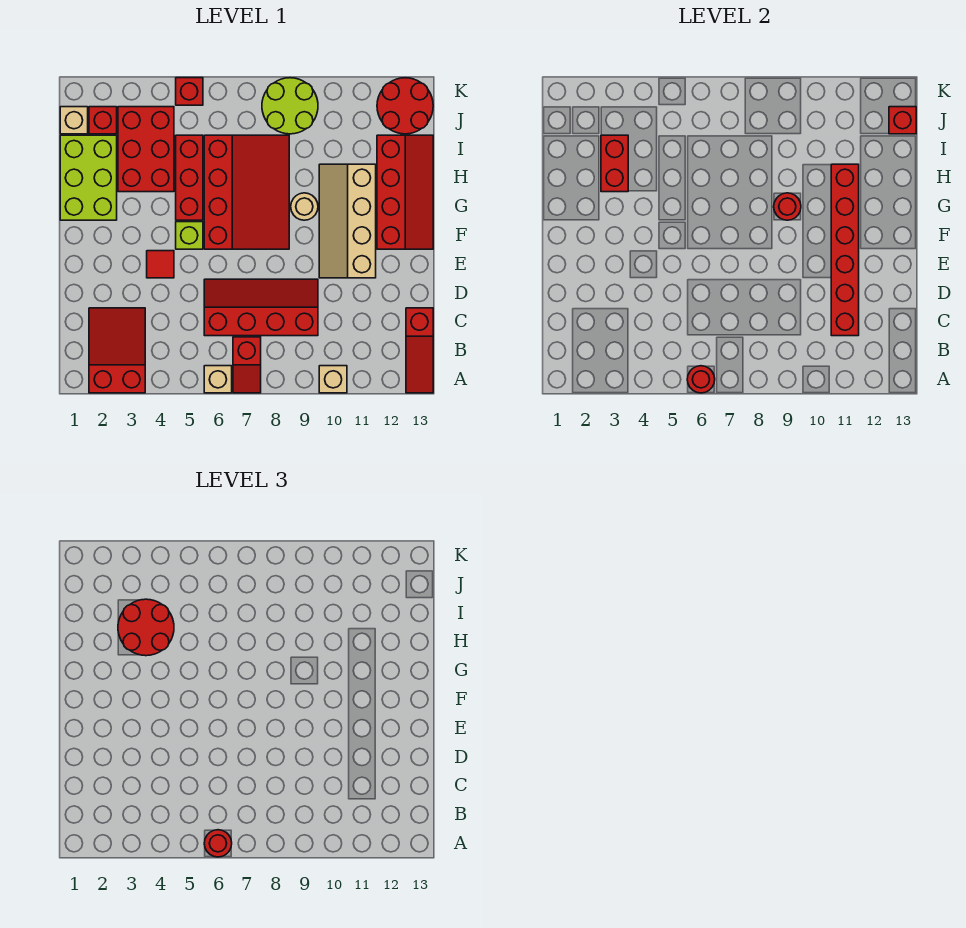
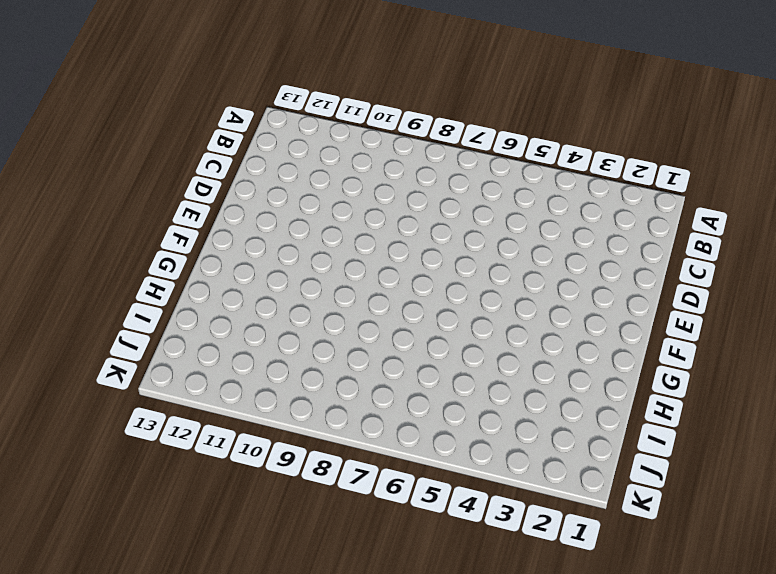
none -> red slope A2:C3 level 1 top A
none -> tan brick A6 level 1
none -> red slope A7:B7 level 1 top B

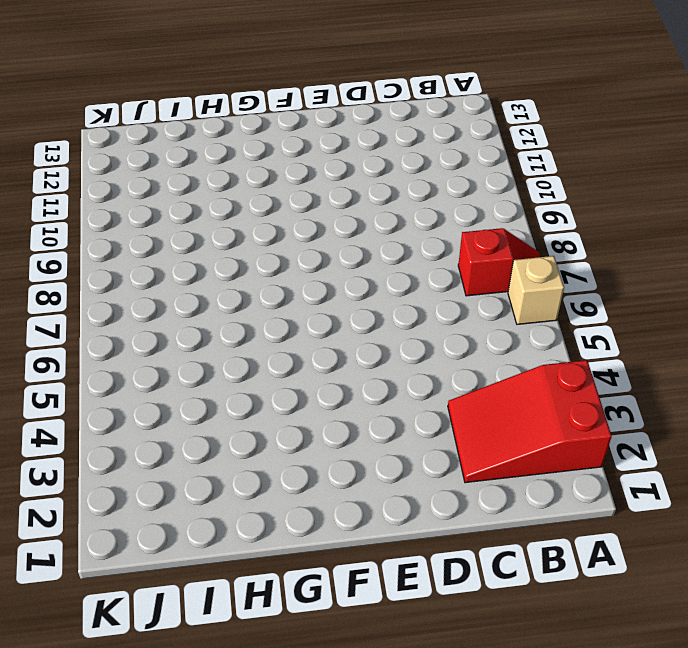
none -> tan brick A10 level 1
none -> red slope A13:C13 level 1 top C
none -> red slope C6:D9 level 1 top C

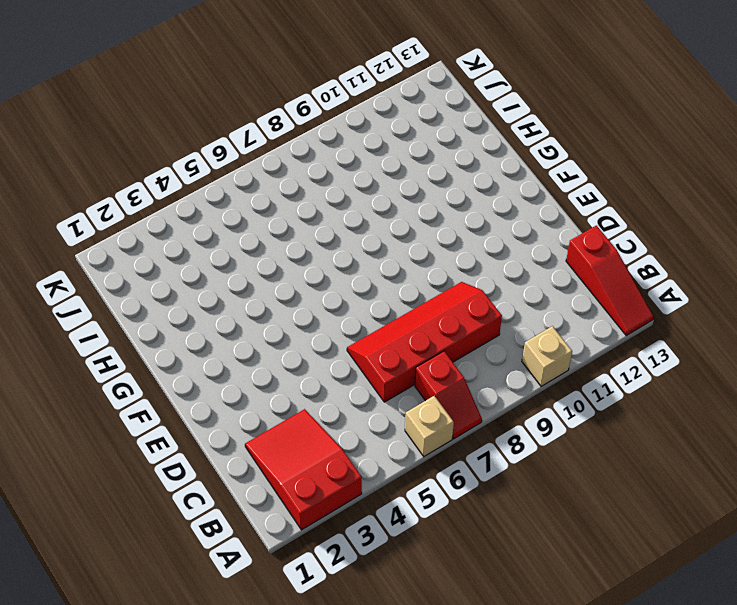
none -> red tile E4 level 1
none -> tan slope E10:H11 level 1 top 11
none -> lime brick F5 level 1

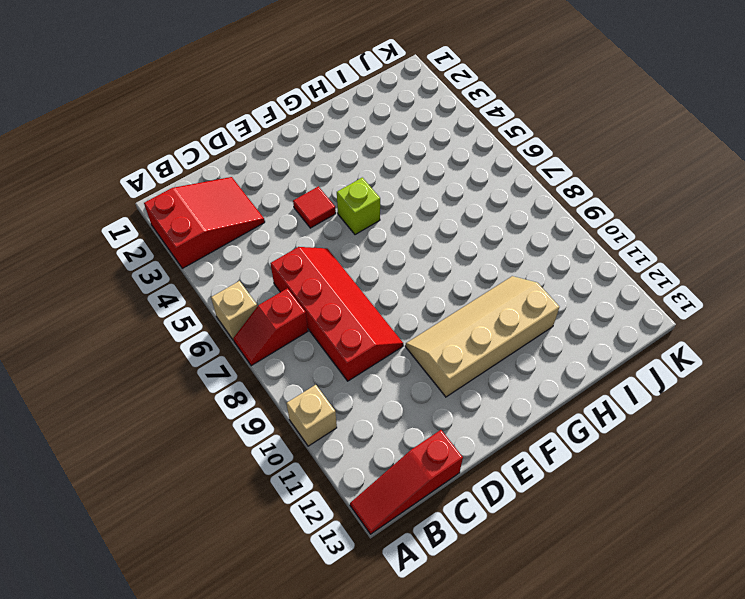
none -> red slope F6:I8 level 1 top 6
none -> red slope F12:I13 level 1 top 12
none -> lime brick G1:I2 level 1

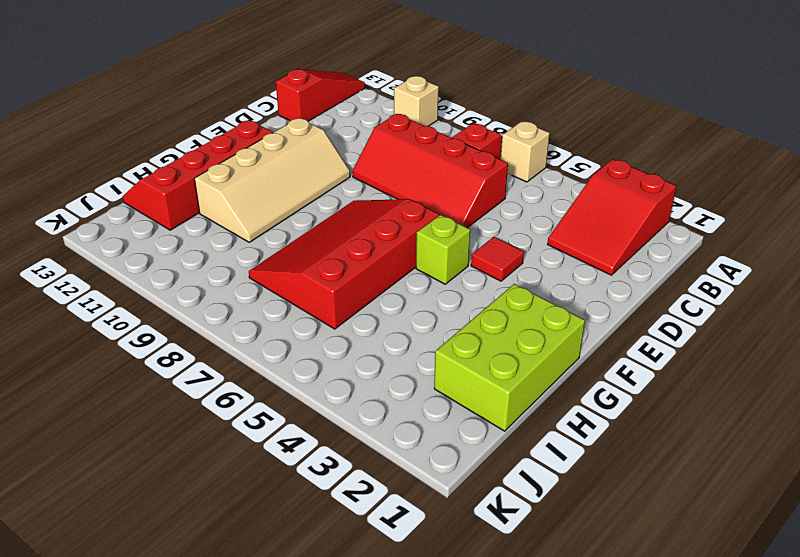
none -> red brick G5:I5 level 1
none -> tan round brick G9 level 1
none -> red brick H3:J4 level 1

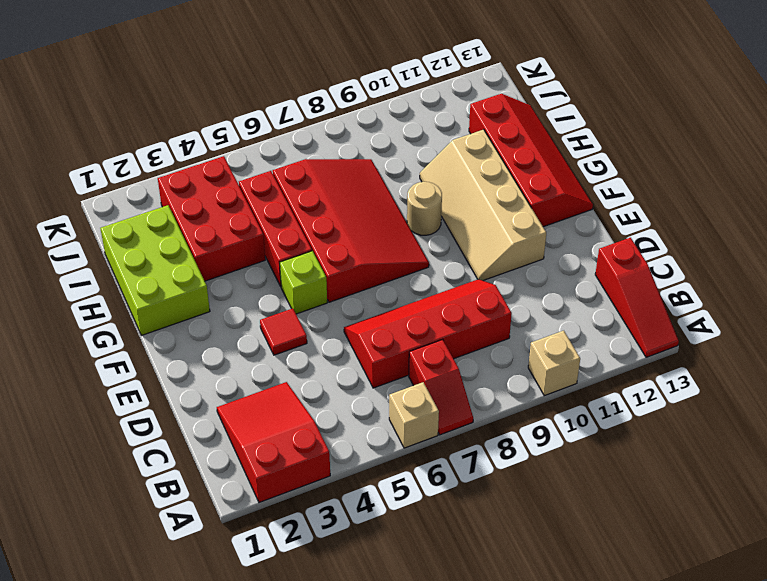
none -> tan brick J1 level 1
none -> red brick J2 level 1
none -> lime round brick J8:K9 level 1

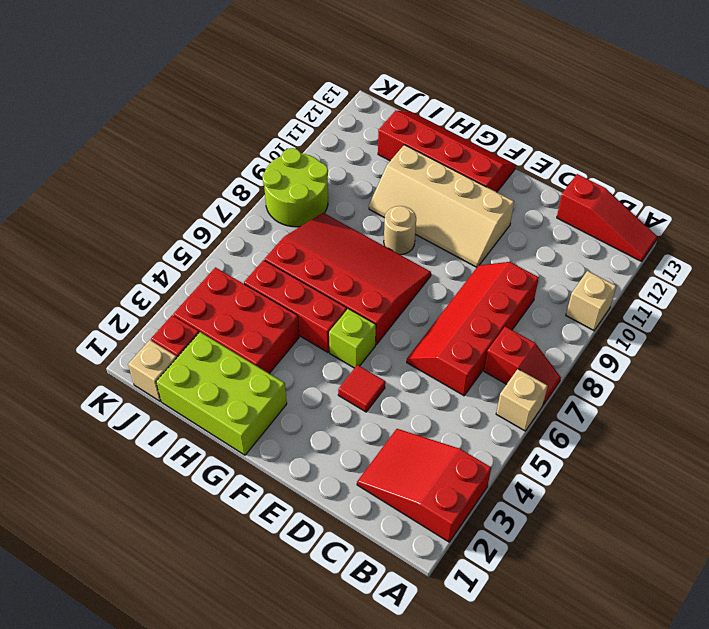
none -> red round brick J12:K13 level 1
none -> red brick K5 level 1
none -> red round brick A6 level 2

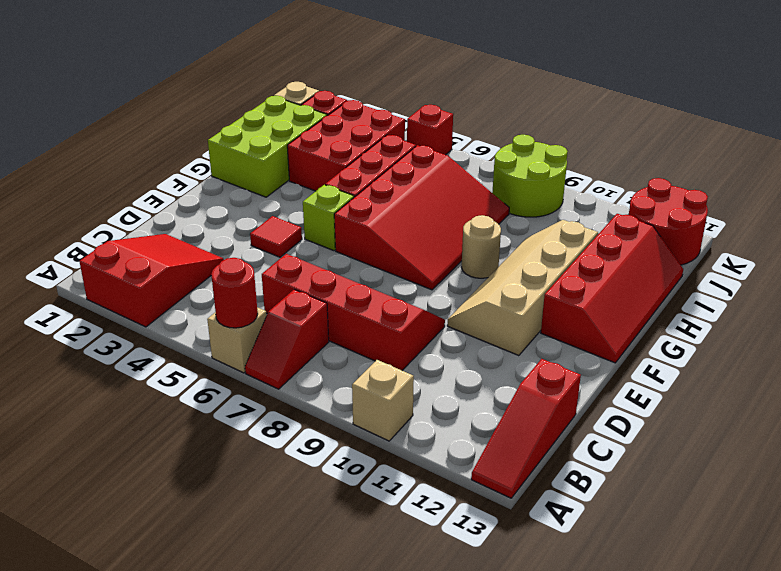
none -> red brick C11:H11 level 2
none -> red round brick G9 level 2
none -> red brick H3:I3 level 2

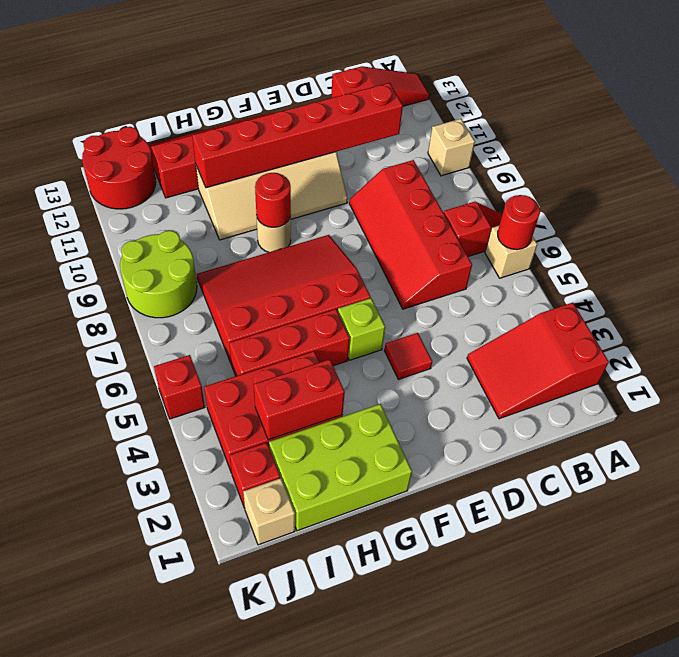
none -> red brick J13 level 2
none -> red round brick A6 level 3
none -> red round brick H3:I4 level 3

